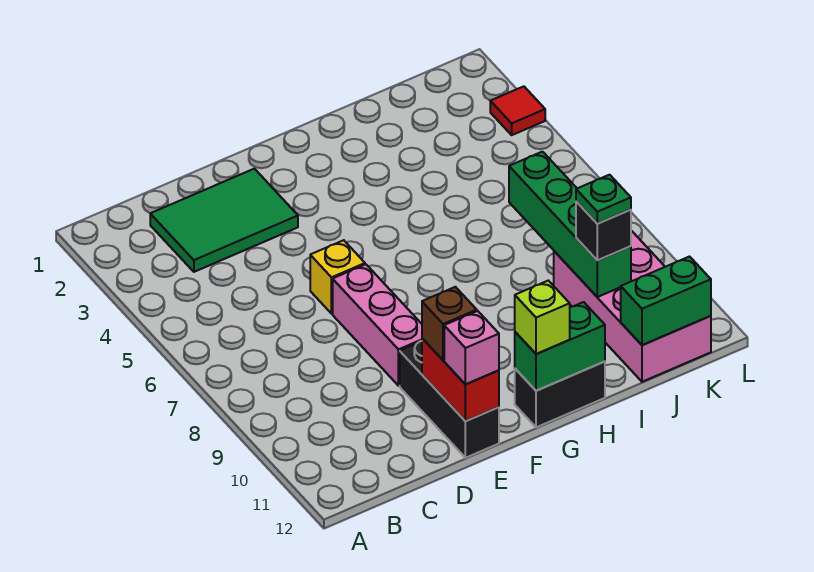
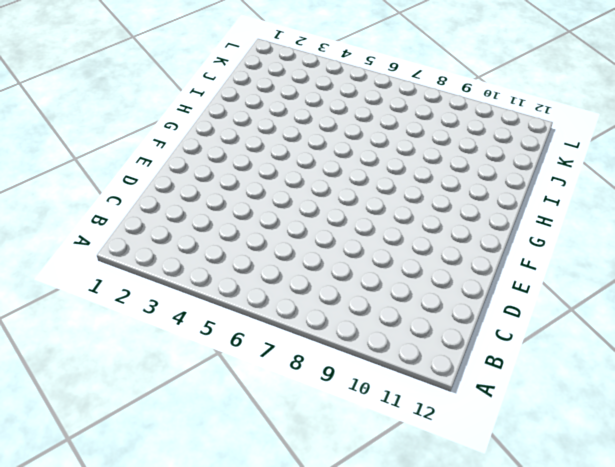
none -> green tile C2:E3 level 1
none -> yellow brick E6 level 1
none -> pink brick E7:E9 level 1

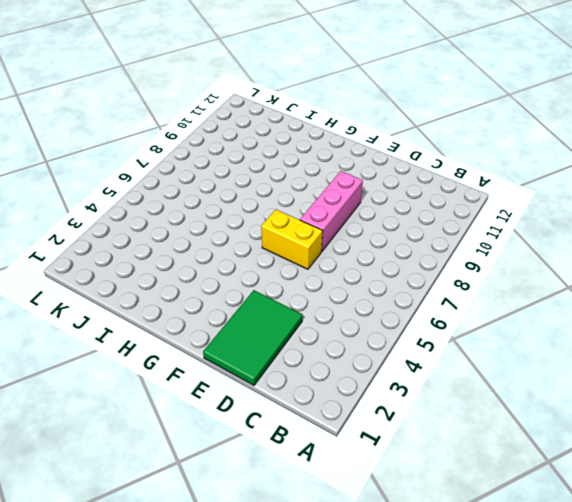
green tile D1:E3 level 1 -> green tile C2:E3 level 1
yellow brick E6:F6 level 1 -> yellow brick E6 level 1
none -> black brick E10:E12 level 1
none -> black brick G12:H12 level 1
none -> pink brick J9:K12 level 1

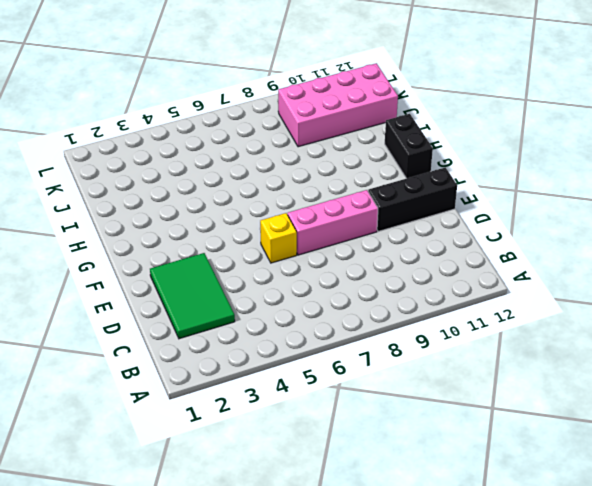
none -> red tile L3 level 1
none -> red brick E11:E12 level 2
none -> green brick G12:H12 level 2

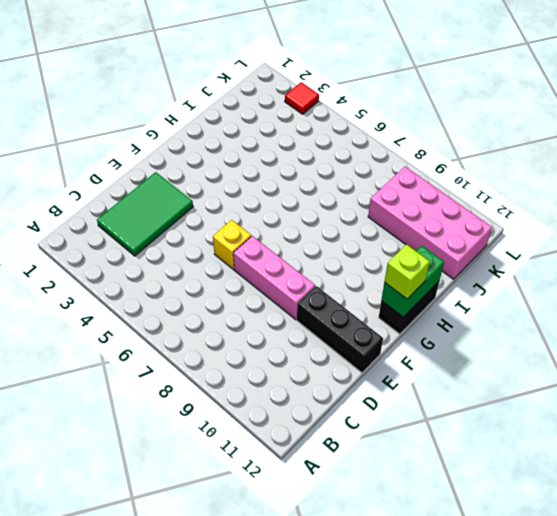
none -> red brick E11:E12 level 2
none -> green brick J7:J10 level 2
none -> green brick J12:K12 level 2

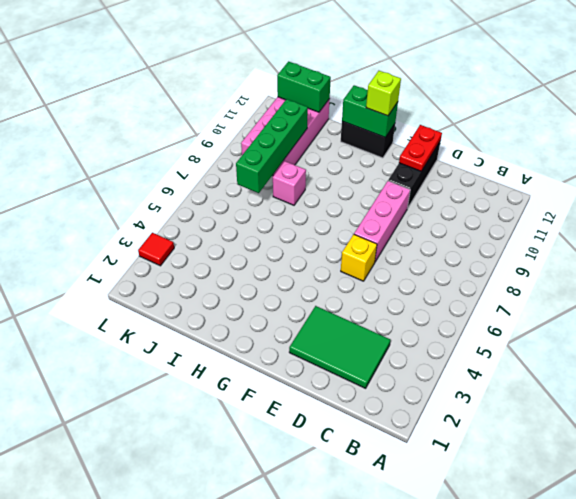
red plate E11:E12 level 2 -> red brick E11:E12 level 2
pink brick I8 level 1 -> pink brick E12 level 3
none -> brown brick E11 level 3
none -> black brick J10 level 3
none -> green plate J10 level 4

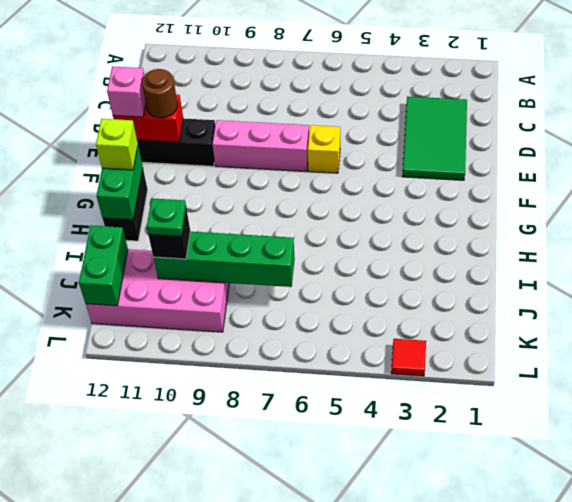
brown round brick E11 level 3 -> brown brick E11 level 3

